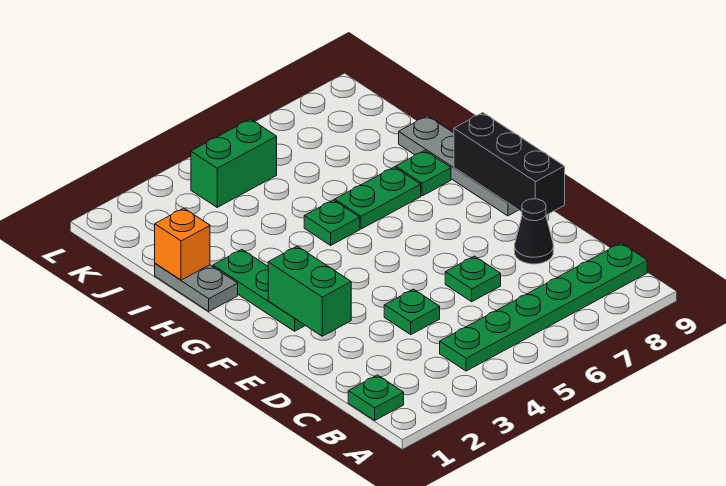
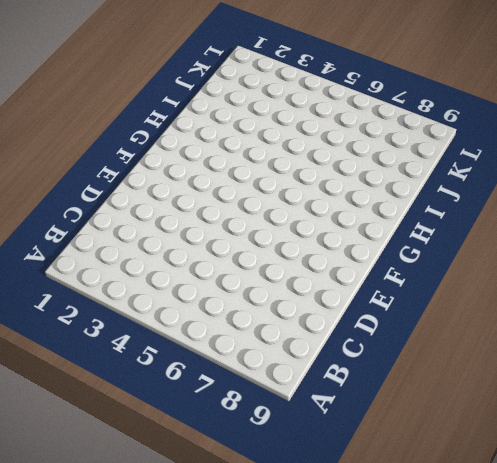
none -> green plate B1 level 1
none -> green plate B4:B9 level 1
none -> green plate D4 level 1

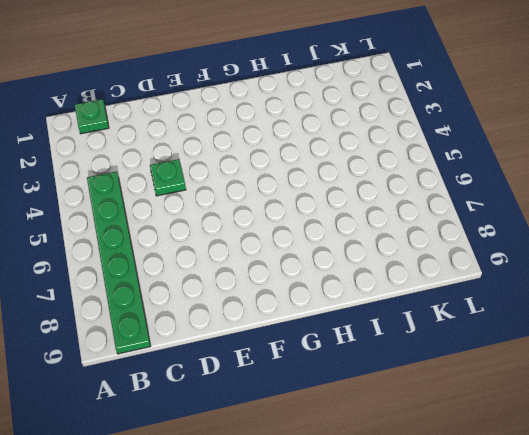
none -> green plate D6 level 1
none -> black cone D8 level 1
none -> green plate F2:H2 level 1

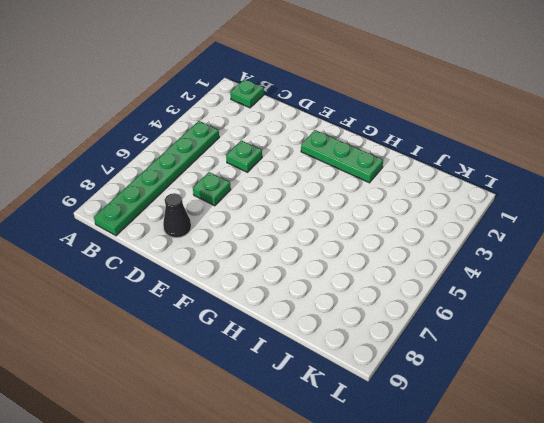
none -> grey plate F9:I9 level 1
none -> grey plate H1:I1 level 1
none -> green plate H5 level 1

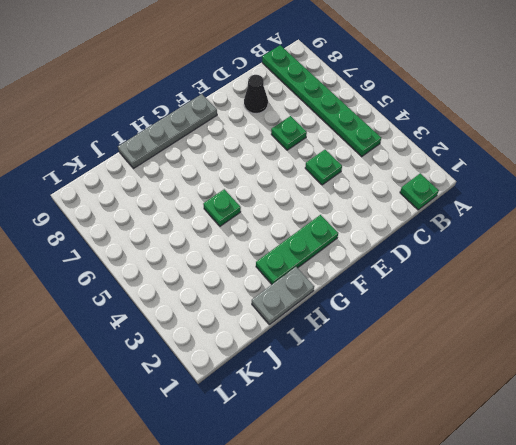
none -> green plate H6:H7 level 1
none -> green plate H8 level 1
none -> green brick K4:K5 level 1

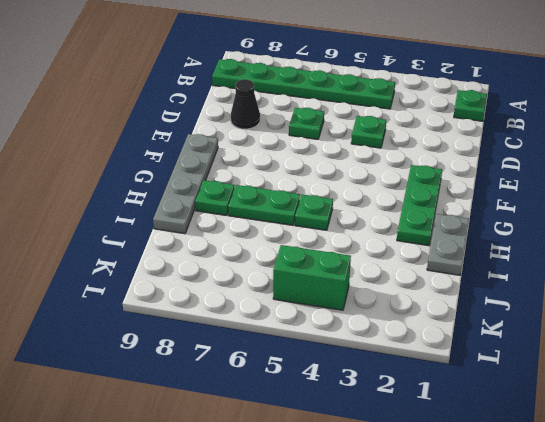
none -> green brick E2:F2 level 2
none -> black brick E9:G9 level 2
none -> orange brick I1 level 2

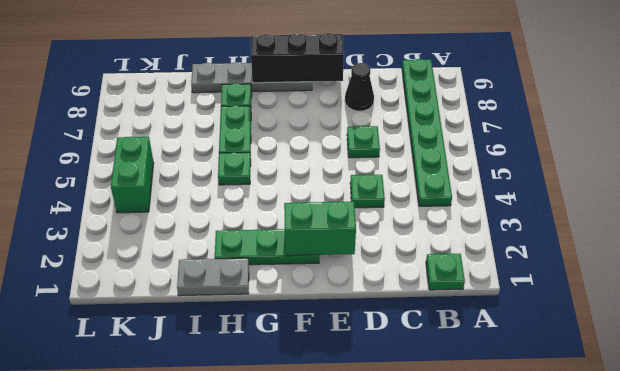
none -> orange brick I1 level 2

